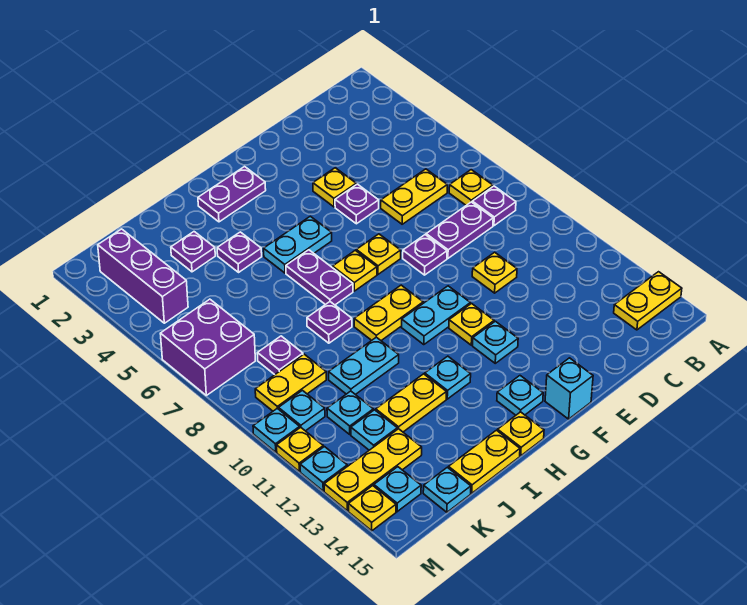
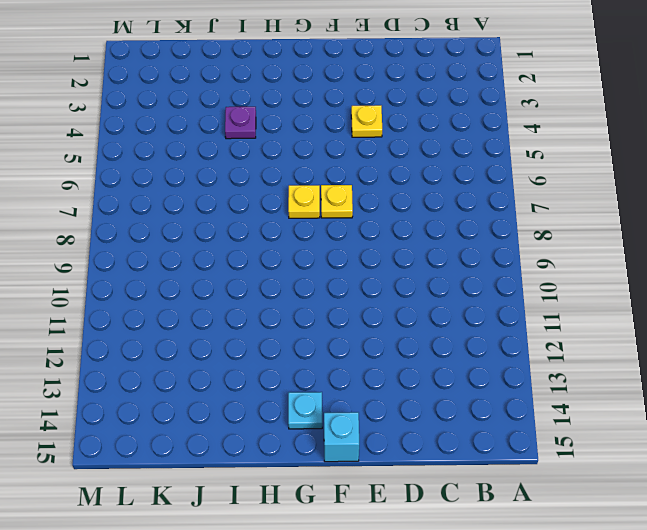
none -> yellow plate A14:B14 level 1
none -> yellow plate B7 level 1
none -> purple plate B8 level 1
none -> yellow plate C6:D6 level 1

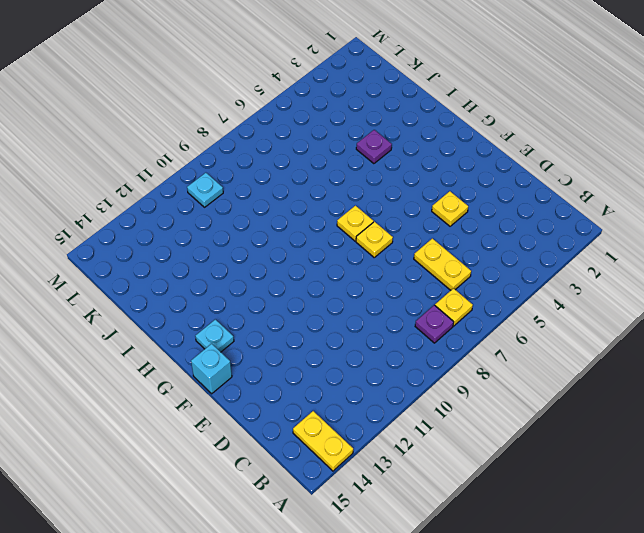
none -> purple plate C8:D8 level 1
none -> yellow plate D10 level 1
none -> purple plate E5 level 1
none -> purple plate E8 level 1

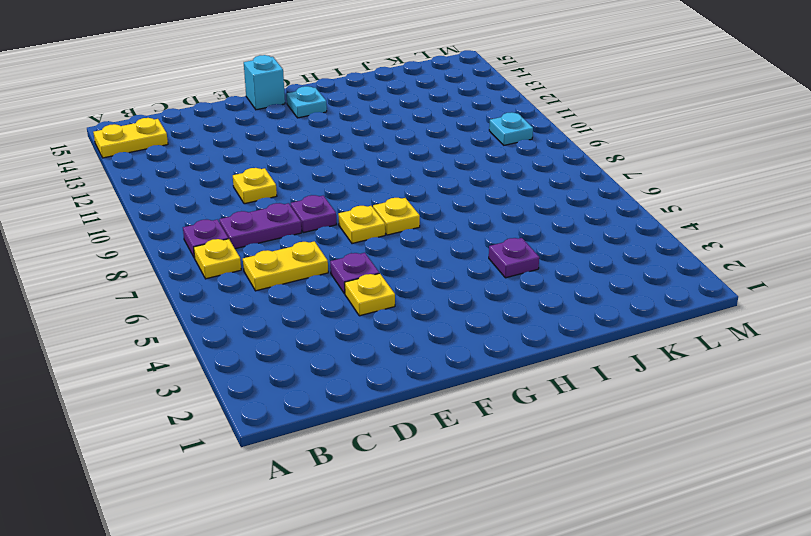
none -> cyan plate F10:G10 level 1
none -> yellow plate F11 level 1
none -> cyan plate F12 level 1
none -> purple plate G2:H2 level 1

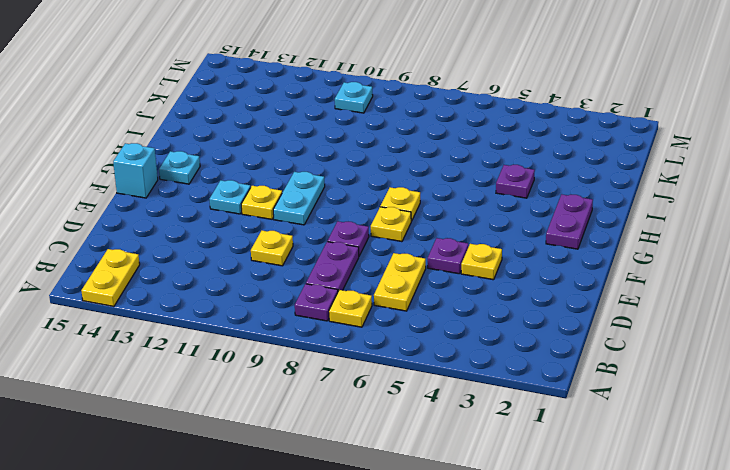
none -> cyan plate G5:H5 level 1
none -> yellow plate G9:H9 level 1
none -> purple plate H6:H7 level 1
none -> cyan plate H12 level 1

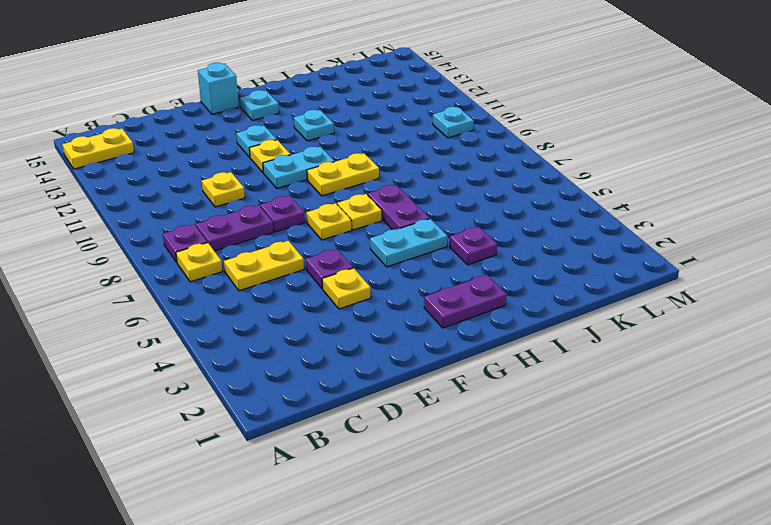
none -> yellow plate H15 level 1
none -> purple plate I8 level 1
none -> cyan plate I10:J10 level 1
none -> yellow plate I12:J12 level 1

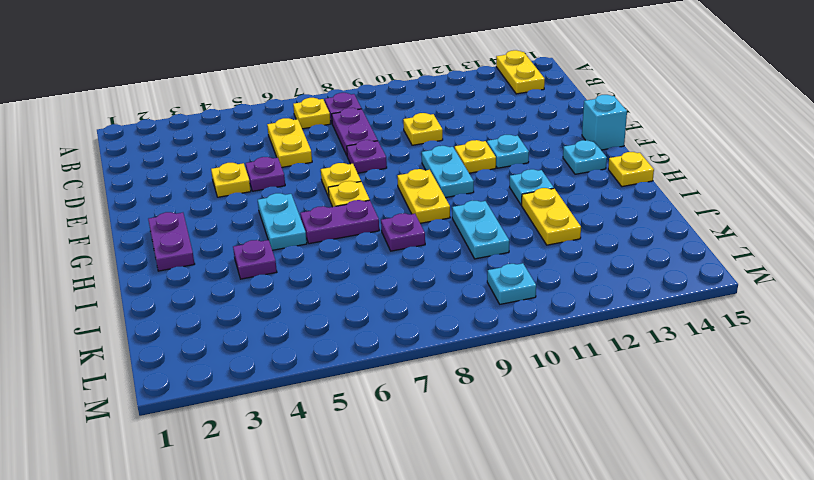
none -> yellow plate I15:J15 level 1
none -> purple plate J3 level 1
none -> purple plate K8 level 1
none -> yellow plate K9:L9 level 1

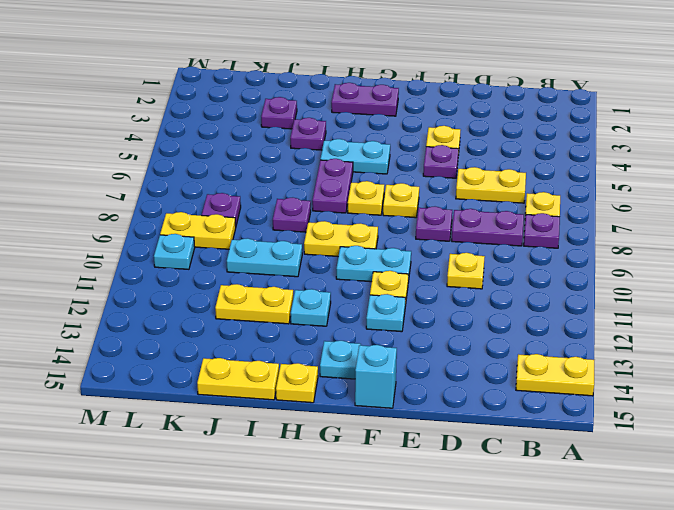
none -> cyan plate K11 level 1
none -> cyan plate K12 level 1
none -> yellow plate K13:M13 level 1
none -> cyan plate K15 level 1

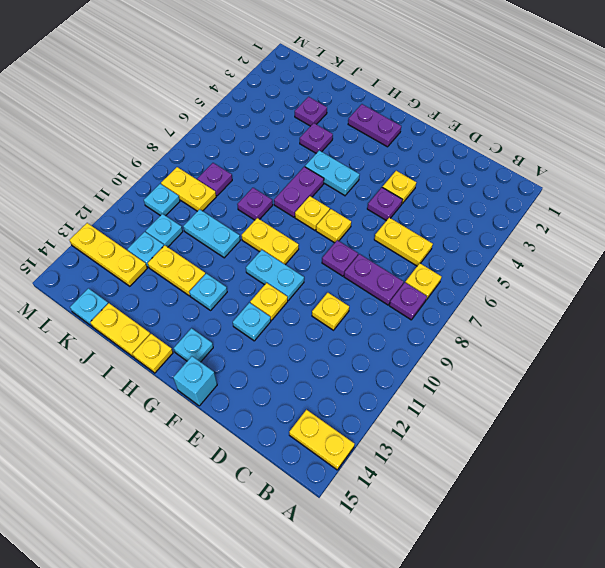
none -> purple brick L2:L4 level 1
none -> purple brick L6:M7 level 1
none -> cyan plate L14 level 1
none -> cyan plate M10 level 1

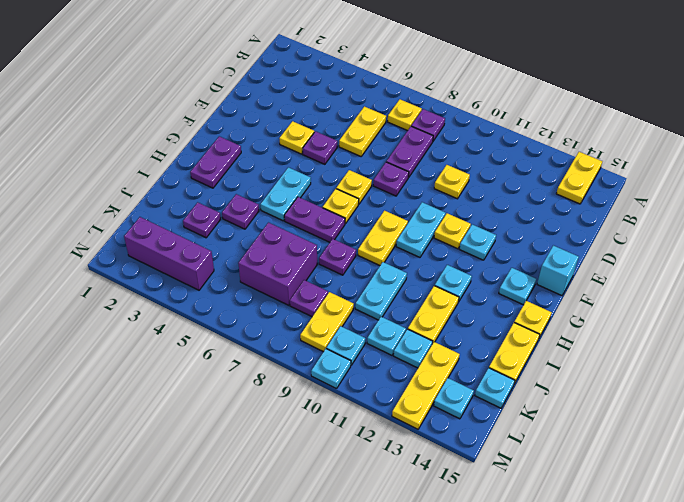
purple brick J6:K7 level 1 -> purple brick L6:M7 level 1
none -> yellow plate M11 level 1
none -> cyan plate M12 level 1
none -> yellow plate M14 level 1

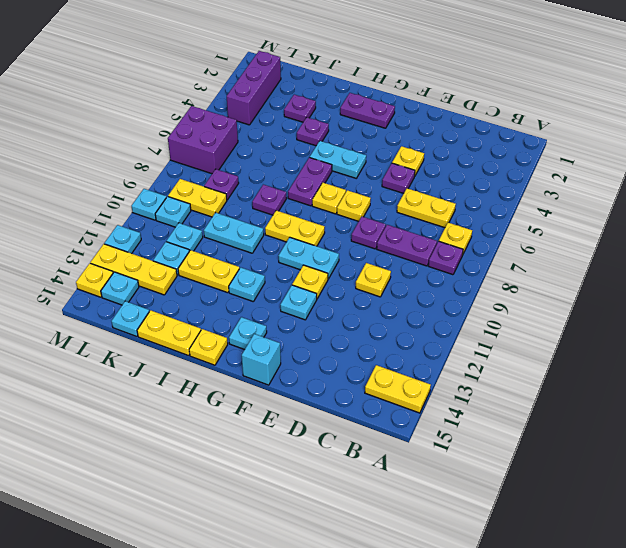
none -> yellow plate M11 level 1

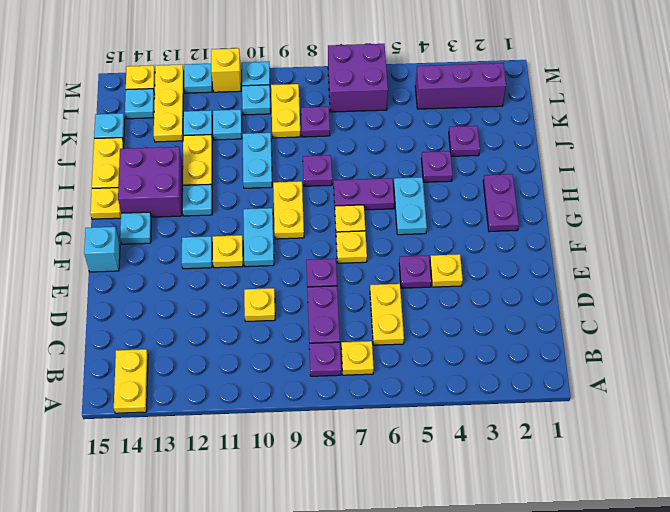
purple brick H13:I14 level 1 -> none
yellow brick M11 level 1 -> yellow plate M11 level 1

